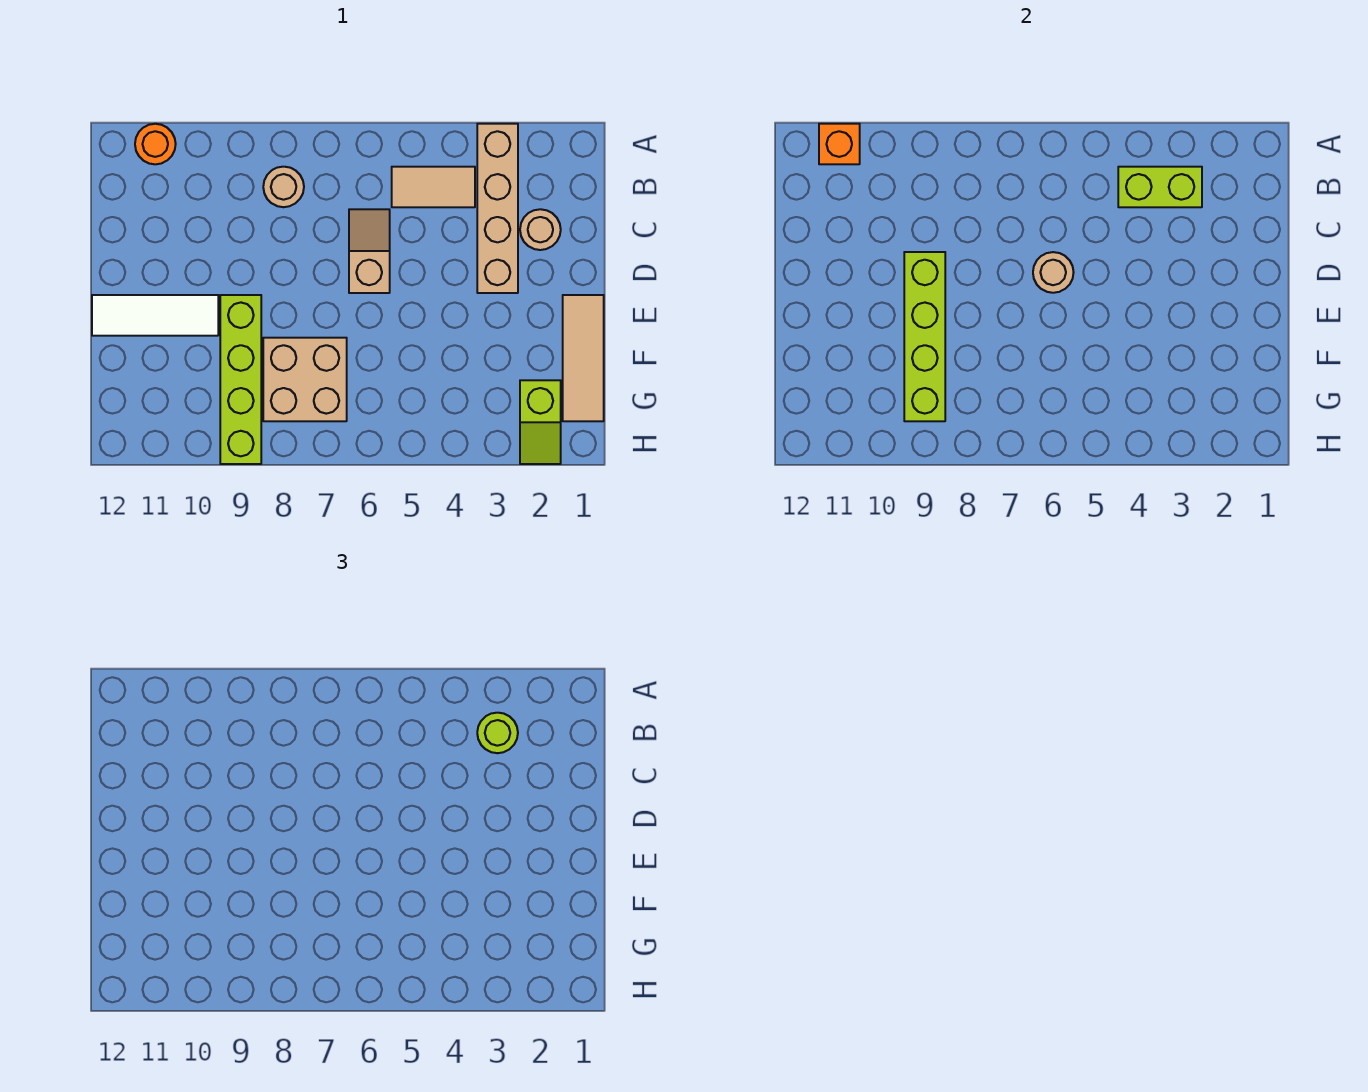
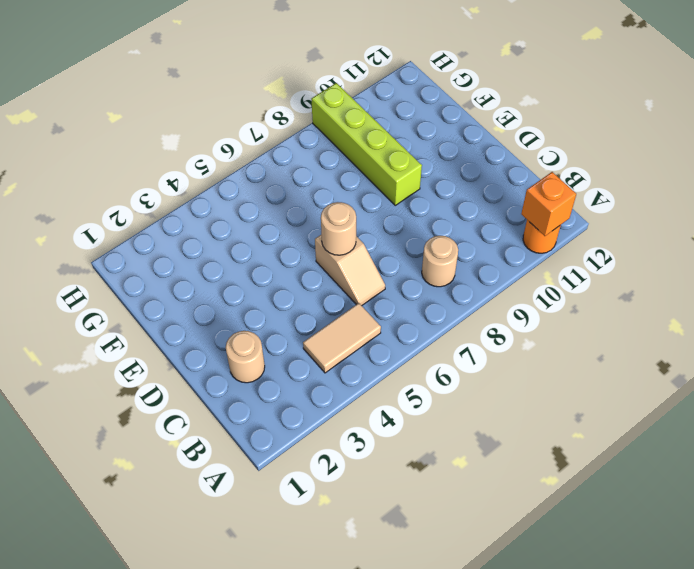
none -> tan brick A3:D3 level 1
none -> tan tile E1:G1 level 1
none -> white tile E10:E12 level 1

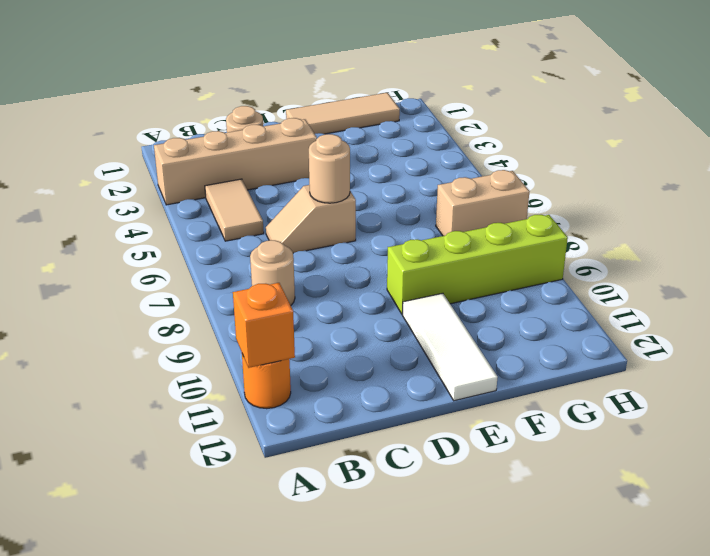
tan brick G7:H7 level 1 -> tan brick F7:G8 level 1
none -> lime slope G2:H2 level 1 top G
none -> lime brick B3:B4 level 2
none -> lime brick D9:G9 level 2

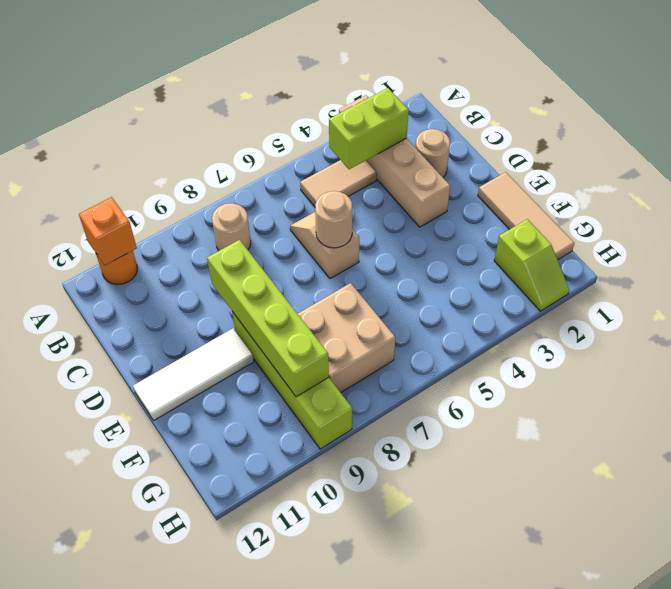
none -> lime round brick B3 level 3

